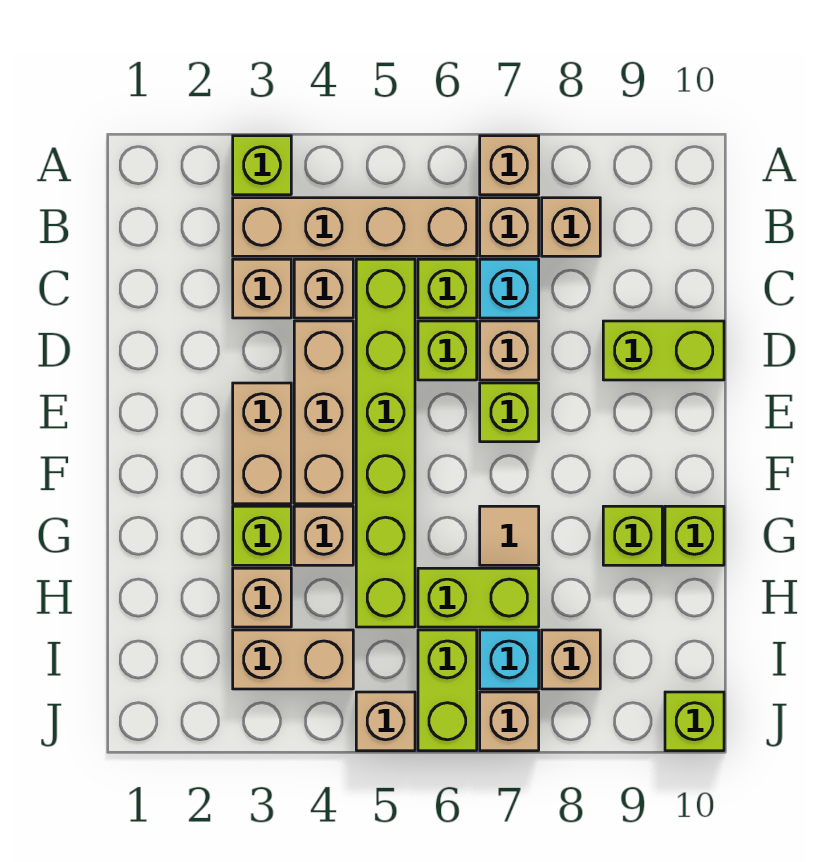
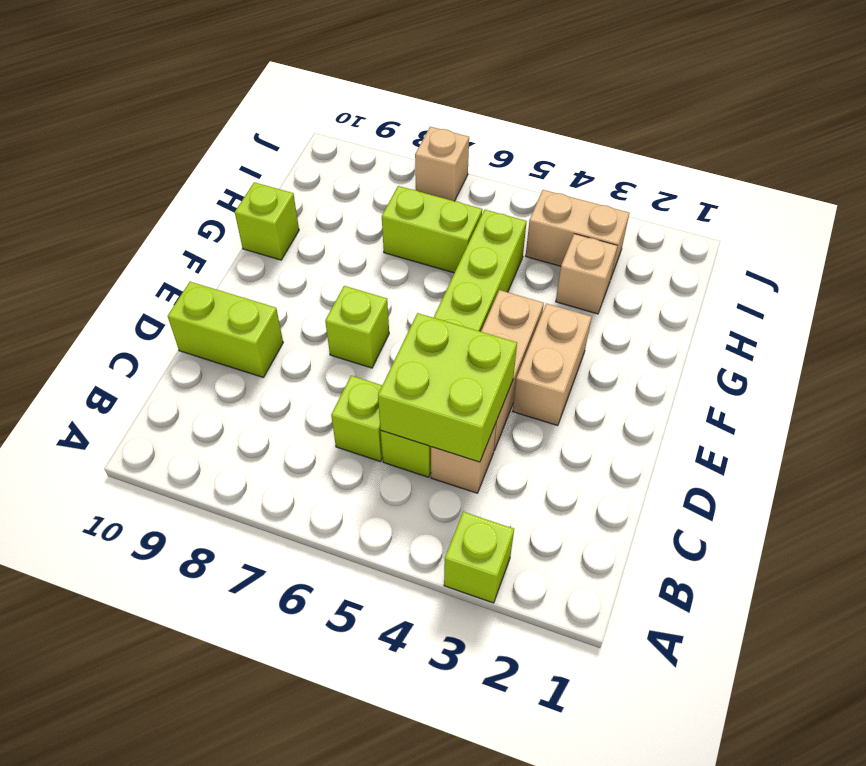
lime brick C4:D5 level 2 -> none
none -> tan brick A7 level 1
none -> tan brick B3:B6 level 1
none -> tan brick B7 level 1
none -> tan brick B8 level 1

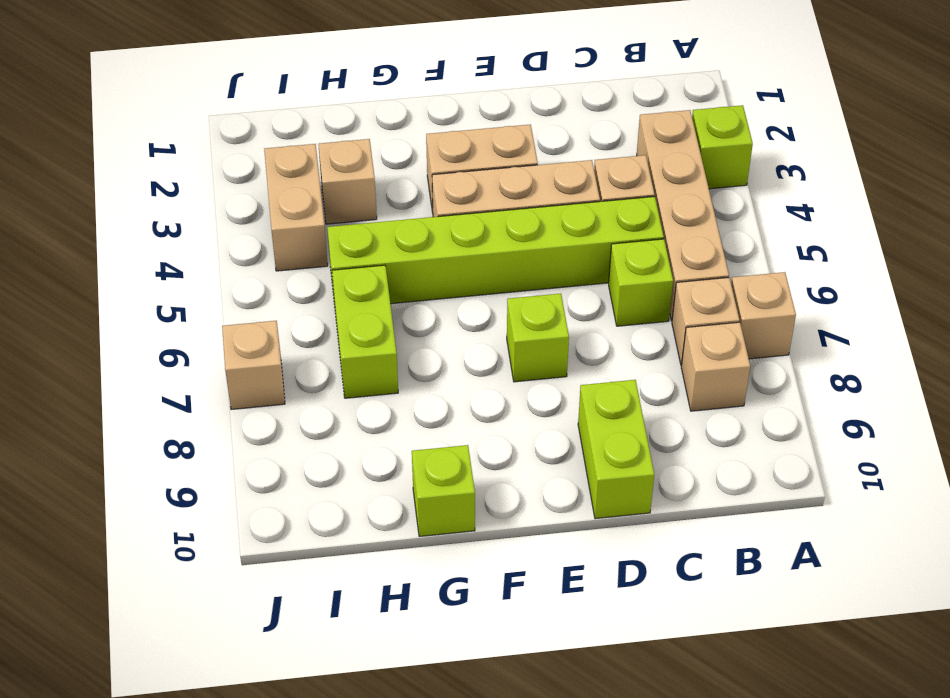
none -> tan brick C3 level 1
none -> cyan brick C7 level 1
none -> lime brick D6 level 1
none -> tan brick D7 level 1

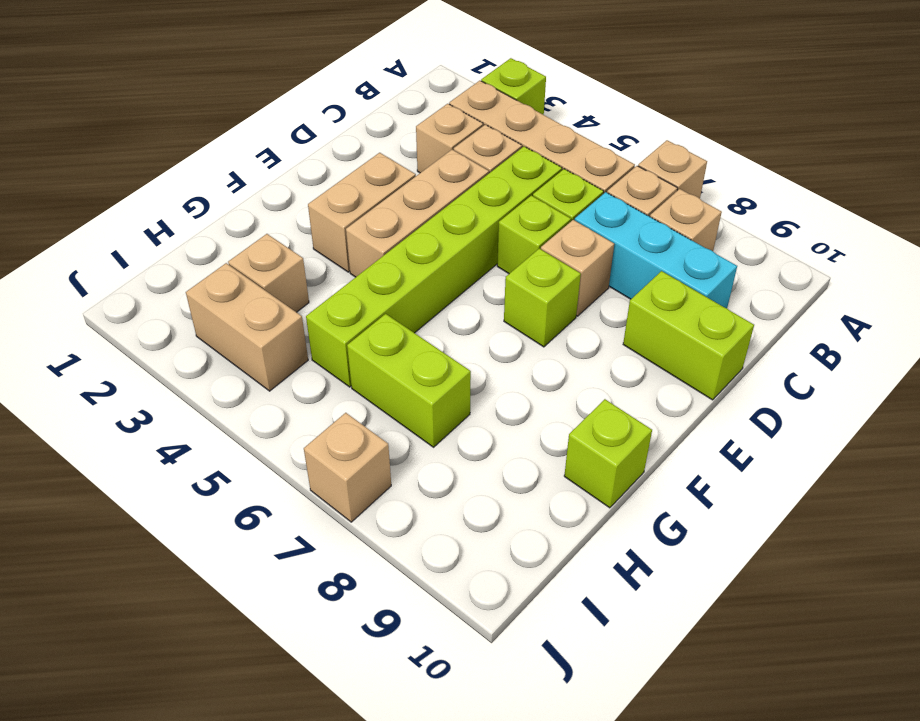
cyan brick C7:C9 level 1 -> cyan brick C7 level 1
none -> lime brick G3 level 1
none -> tan brick G4 level 1
none -> tan tile G7 level 1
none -> lime brick G9 level 1

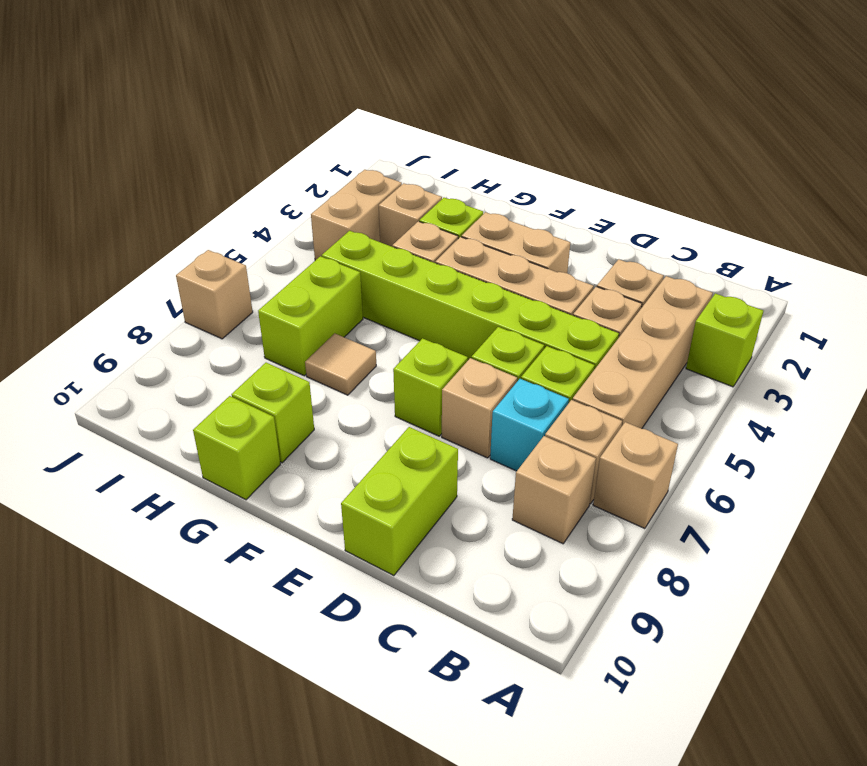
none -> lime brick I6:J6 level 1
none -> cyan brick I7 level 1
none -> tan brick I8 level 1
none -> tan brick J5 level 1

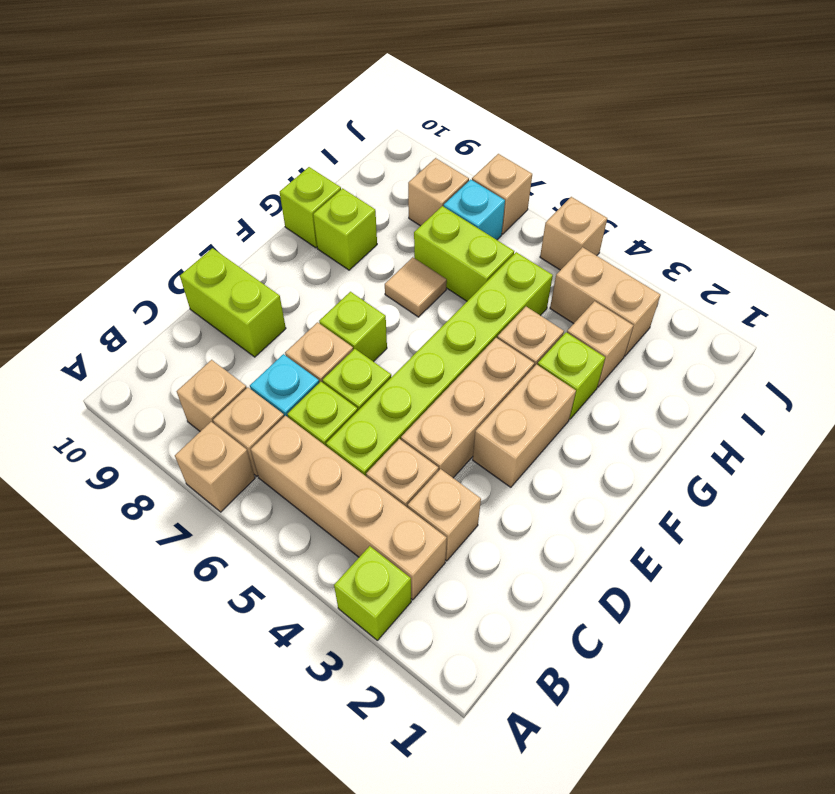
none -> lime brick I6:J6 level 1
none -> lime brick J10 level 1

